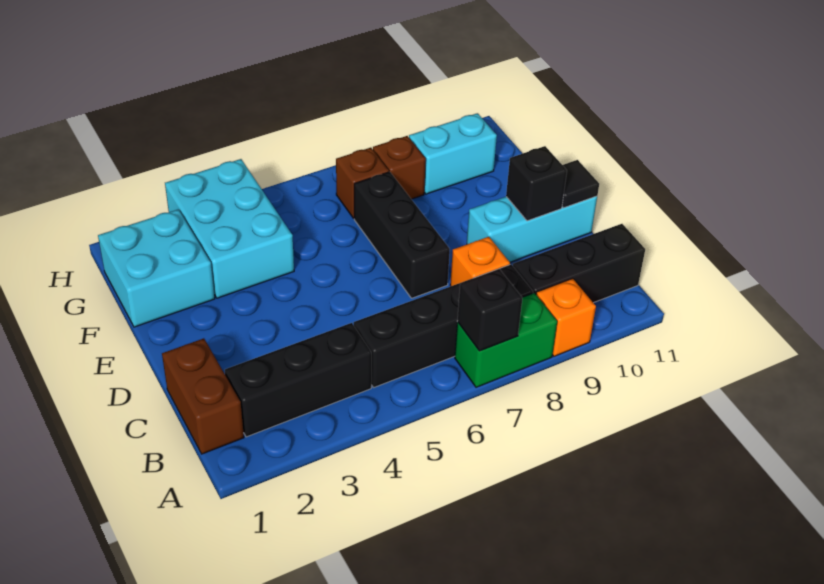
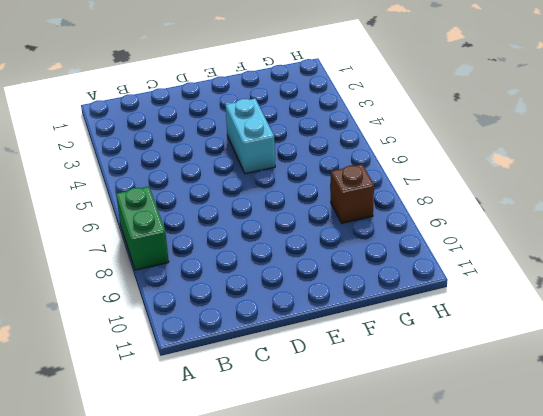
cyan brick E4:E5 level 1 -> cyan brick G9:G10 level 1
none -> orange brick A9 level 1
none -> brown brick B1:C1 level 1
none -> black brick B2:B4 level 1

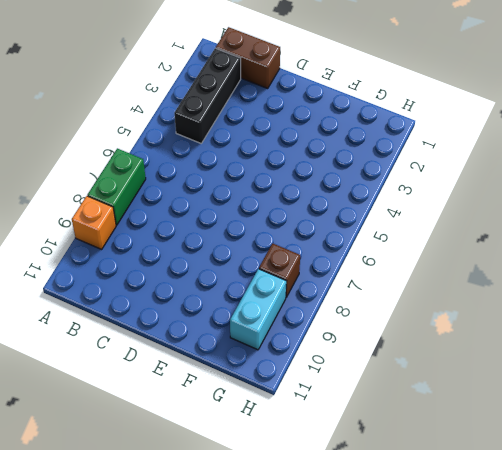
none -> black brick B5:B8 level 1
none -> black brick B9:B11 level 1
none -> orange brick C8 level 1

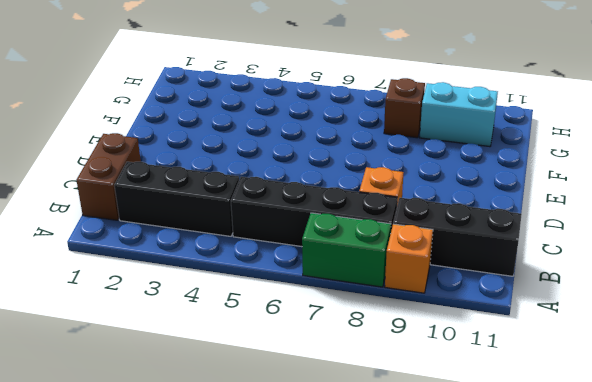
none -> black brick D7:F7 level 1
none -> cyan brick D9:D11 level 1
none -> cyan brick F1:G2 level 1

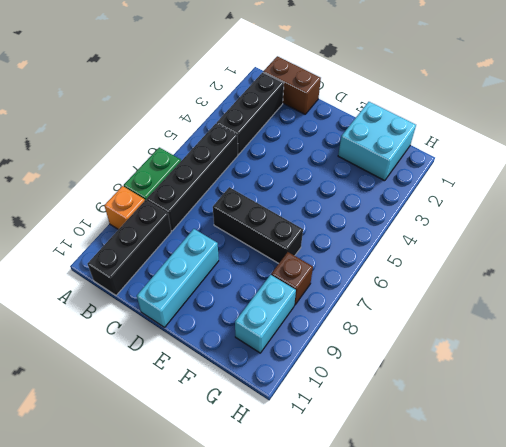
none -> orange brick C8 level 1
none -> cyan brick F3:H4 level 1
none -> brown brick G7 level 1

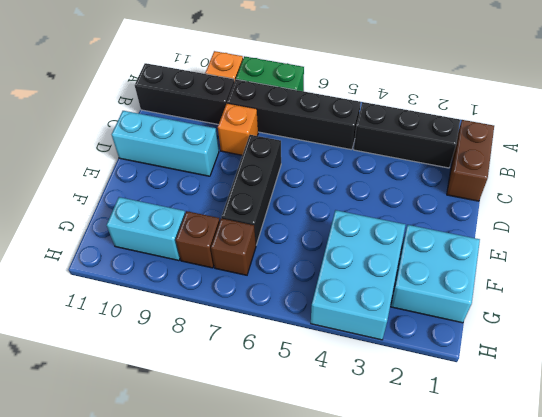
none -> black brick A7 level 2
none -> black brick D10 level 2
none -> black tile D11 level 2

